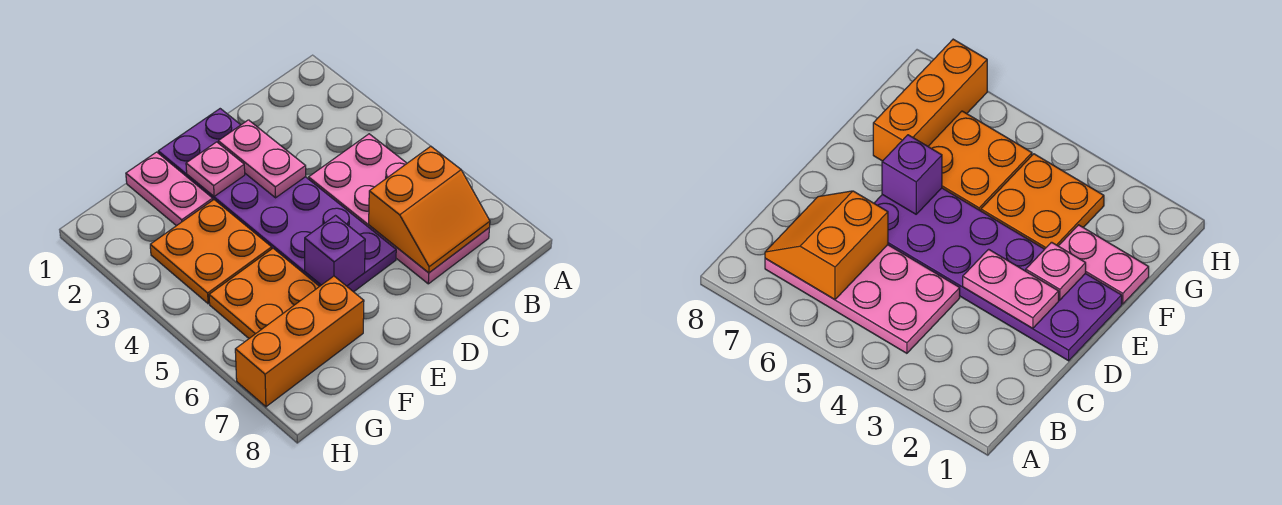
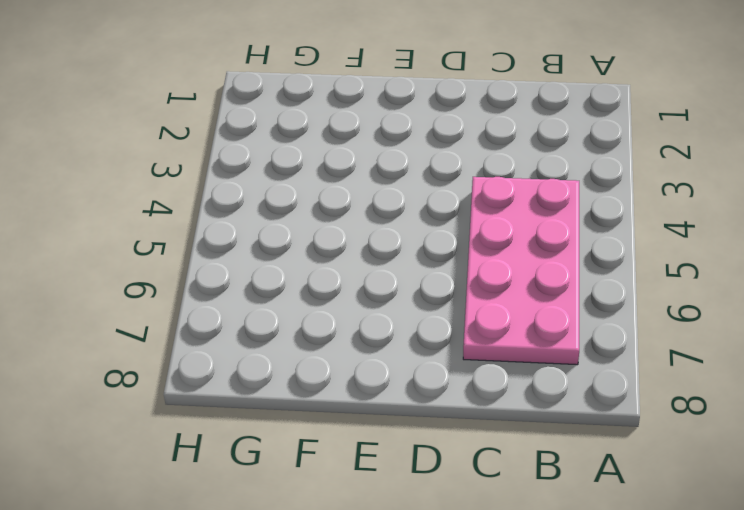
none -> purple plate D1:E6 level 1
none -> pink plate F1:F2 level 1

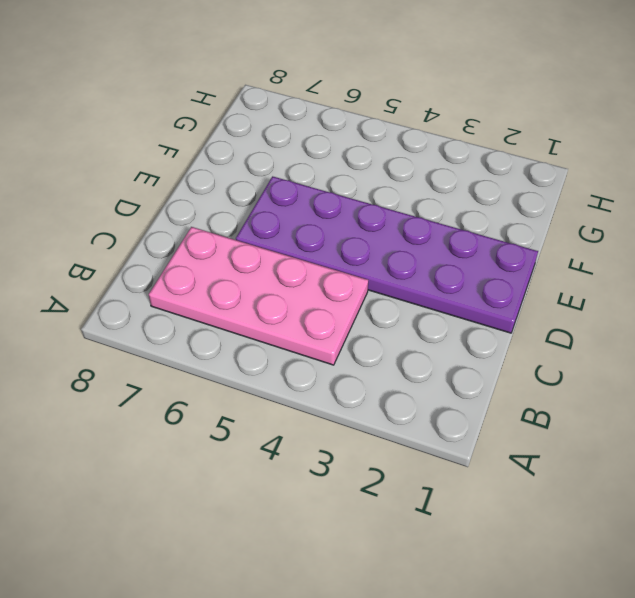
none -> pink plate F1:F2 level 1
none -> orange plate F3:G4 level 1

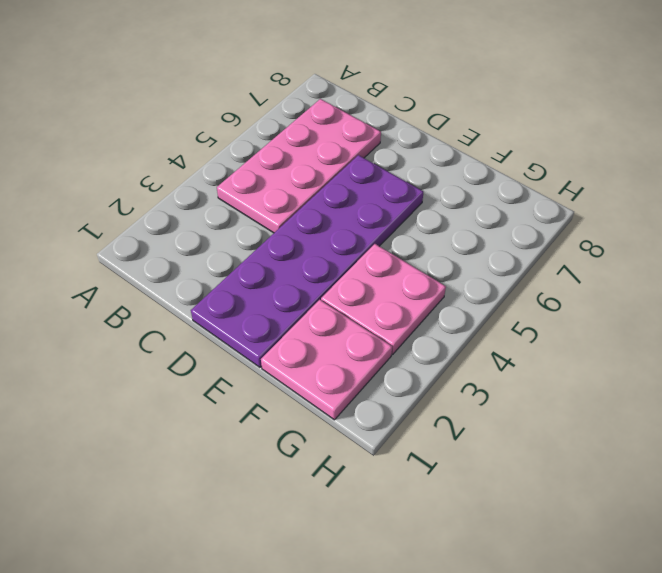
pink plate F1:G2 level 1 -> pink plate F1:F2 level 1
pink plate F3:G4 level 1 -> orange plate F3:G4 level 1
none -> orange plate F5:G6 level 1
none -> orange brick F7:H7 level 1

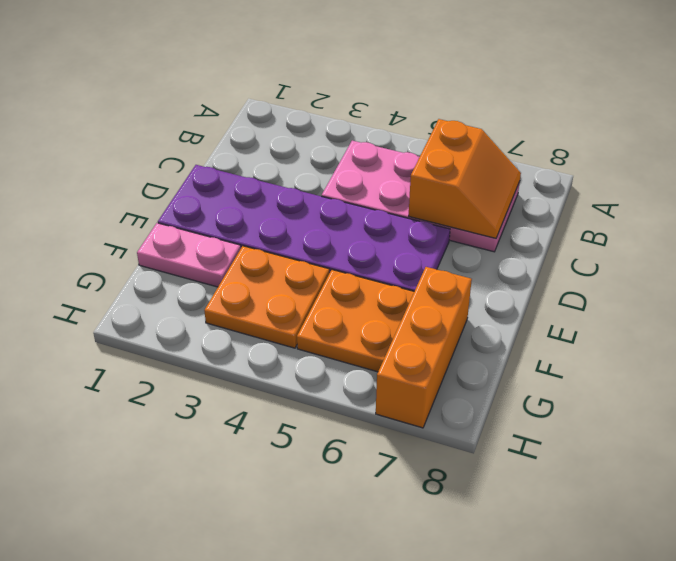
none -> pink plate D2:D3 level 2
none -> pink plate E2 level 2

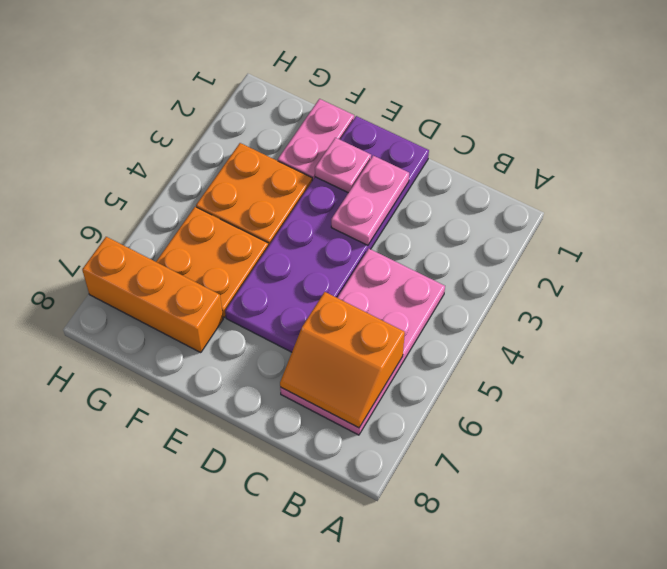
none -> purple brick E6 level 2

